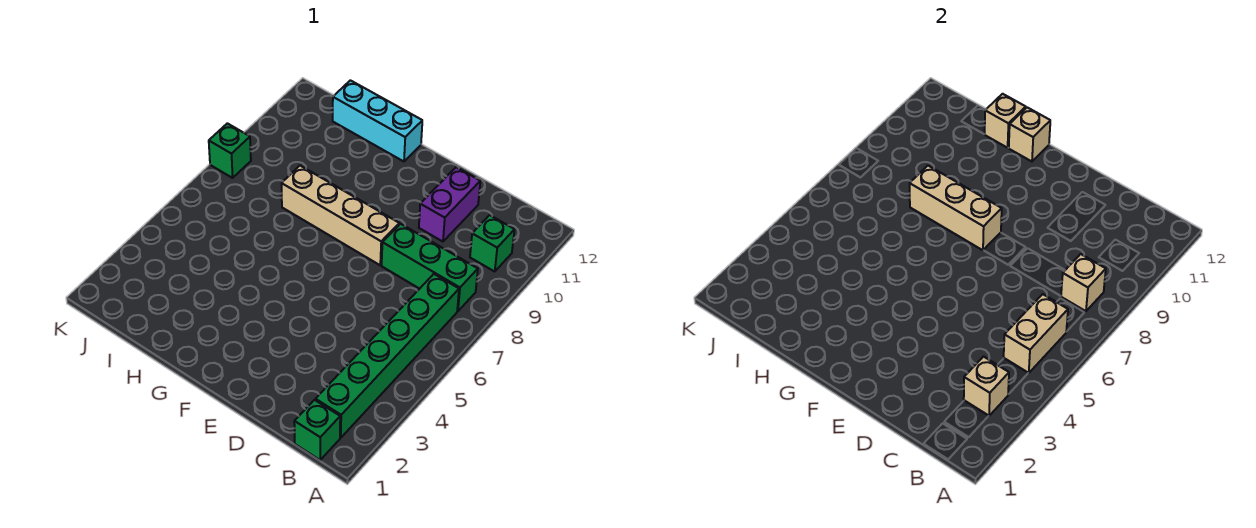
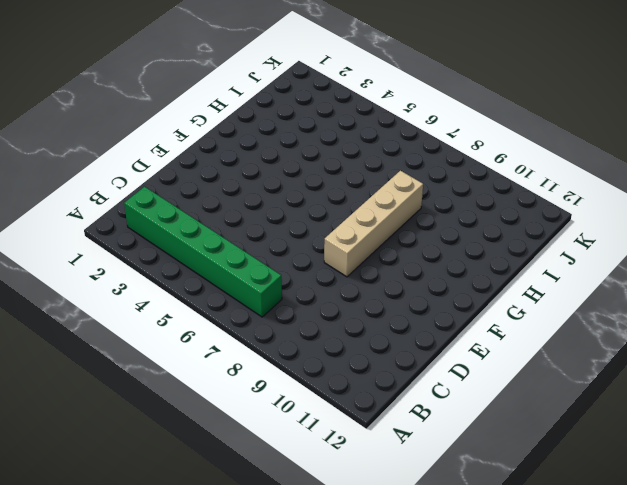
none -> green brick B1 level 1
none -> green brick B8:D8 level 1
none -> green brick B10 level 1

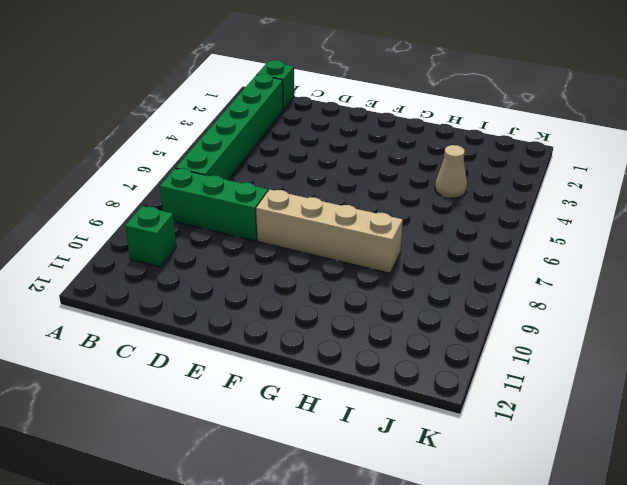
tan cone I4 level 1 -> none
none -> purple brick D10:D11 level 1
none -> cyan brick G12:I12 level 1
none -> green brick K8 level 1

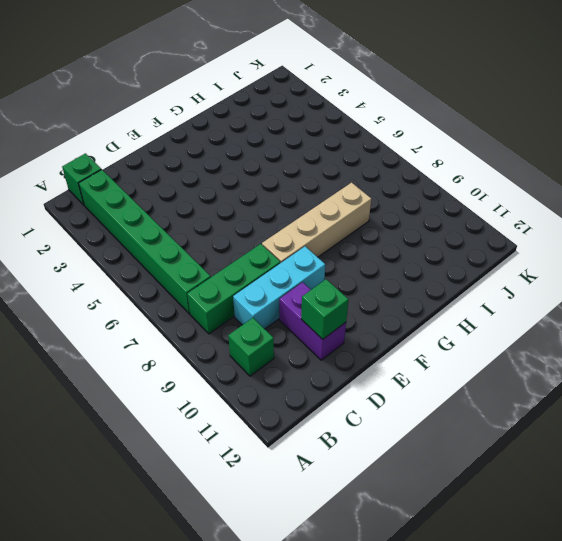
cyan brick C9:E9 level 1 -> cyan brick G12:I12 level 1
green brick D11 level 2 -> green brick K8 level 1
none -> tan brick B3 level 2
none -> tan brick B5:B6 level 2
none -> tan brick B8 level 2

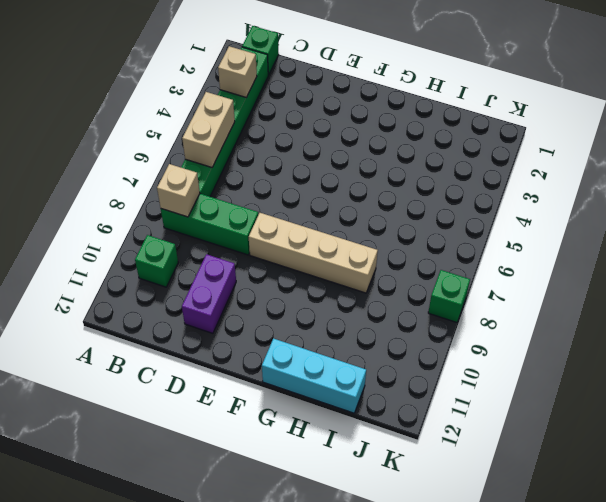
none -> tan brick F8:H8 level 2
none -> tan brick G12 level 2
none -> tan brick H12 level 2

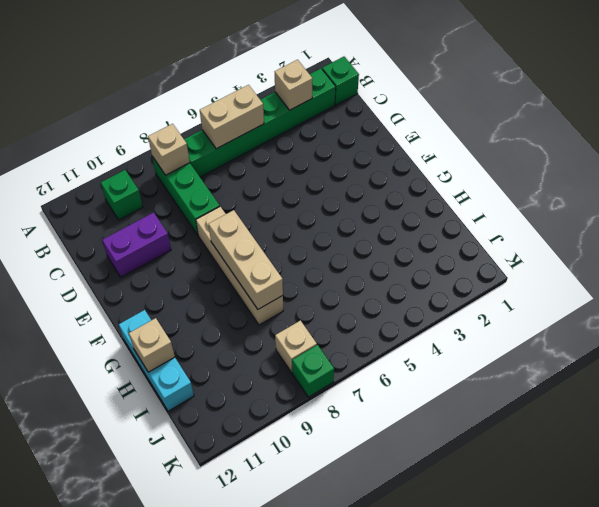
tan brick J8 level 1 -> tan brick G12 level 2

